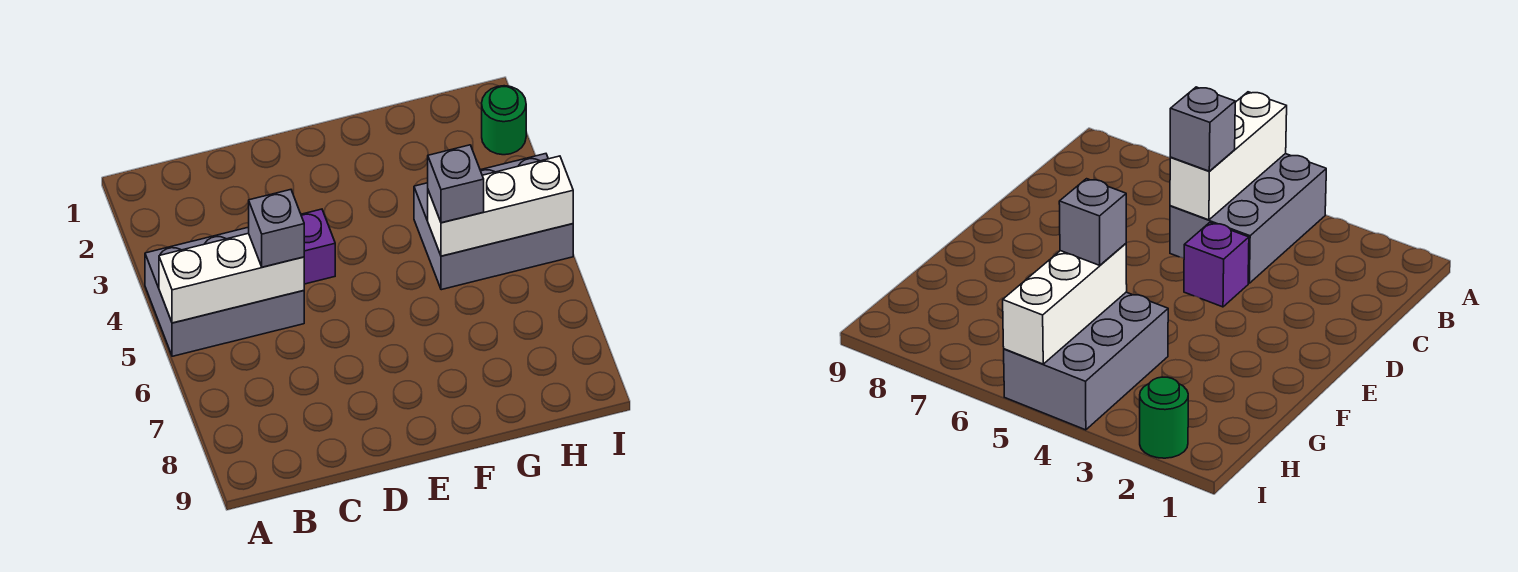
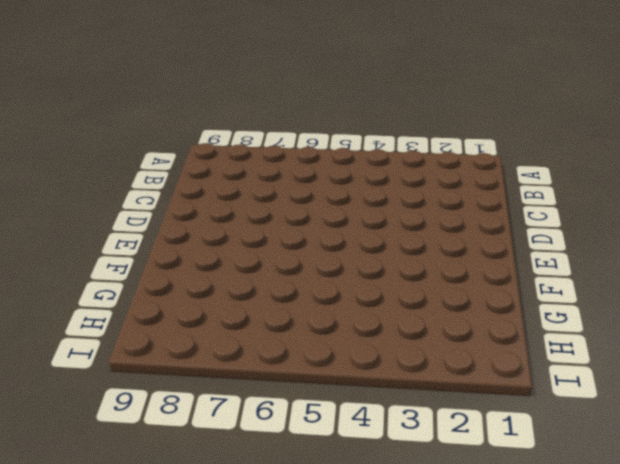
none -> grey brick A4:C5 level 1
none -> purple brick D4 level 1

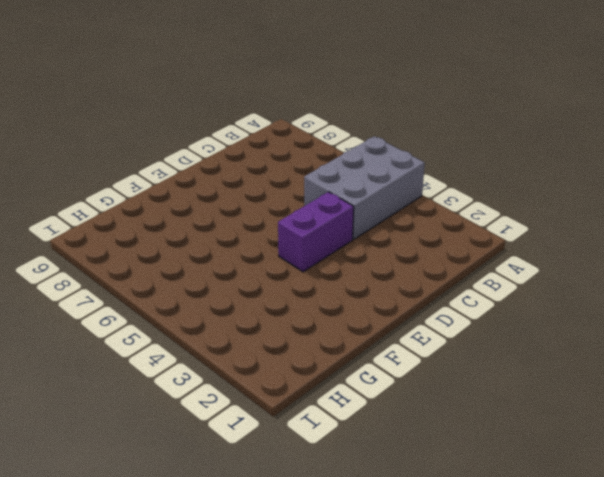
purple brick D4:E4 level 1 -> purple brick D4 level 1
none -> grey brick G4:I5 level 1
none -> green round brick I2 level 1

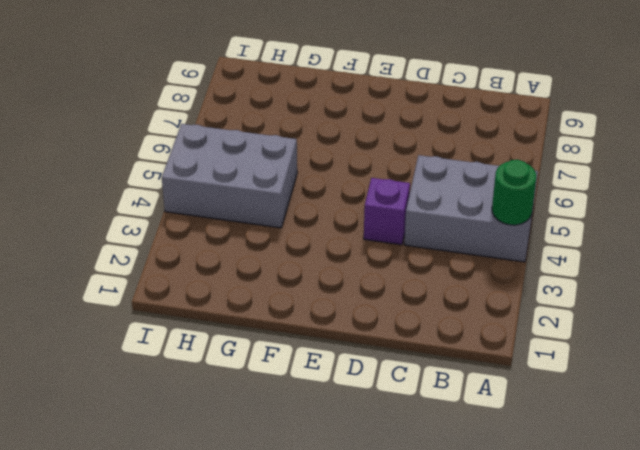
green round brick A4 level 2 -> green round brick I2 level 1
none -> white brick A5:C5 level 2
none -> white brick G5:I5 level 2

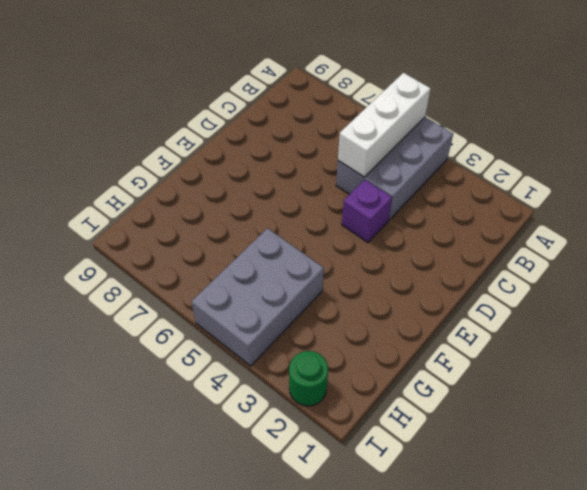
none -> white brick G5:I5 level 2
none -> grey brick C5 level 3

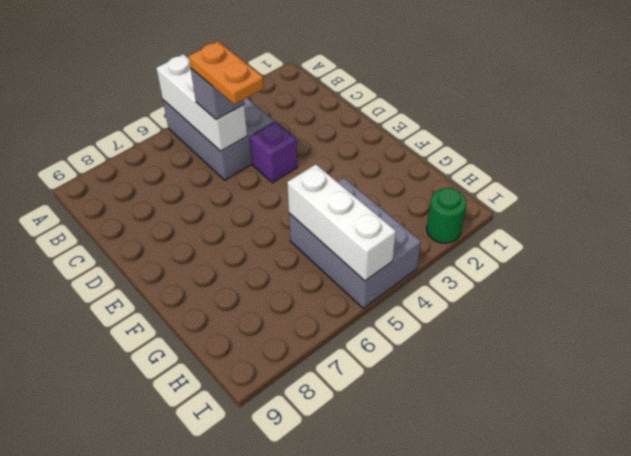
orange plate C5:D5 level 4 -> none
none -> grey brick G5 level 3

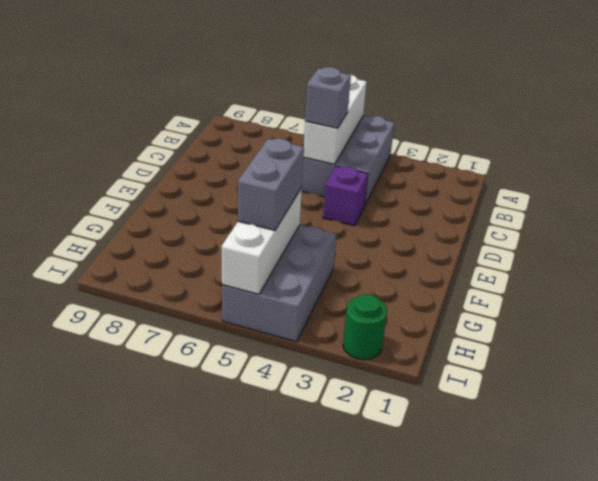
grey brick G5:H5 level 3 -> grey brick G5 level 3

